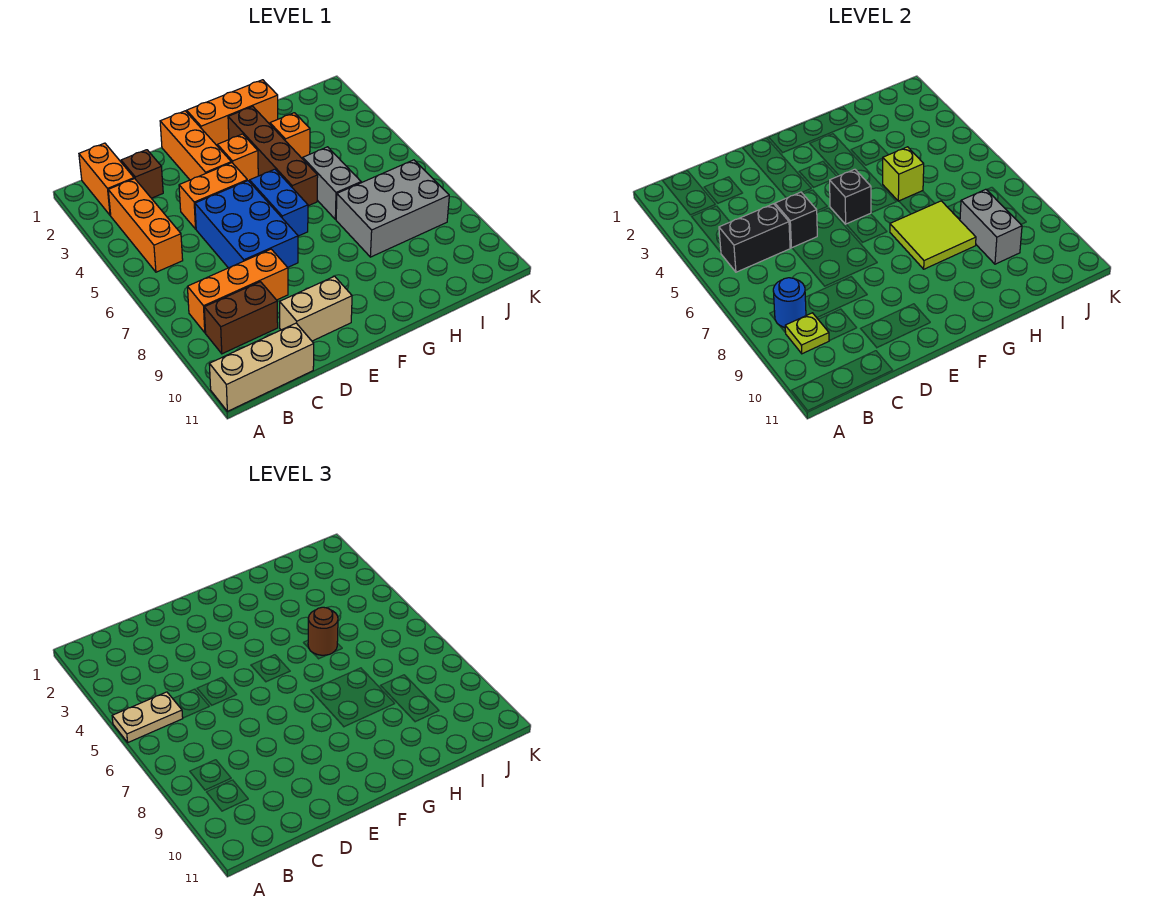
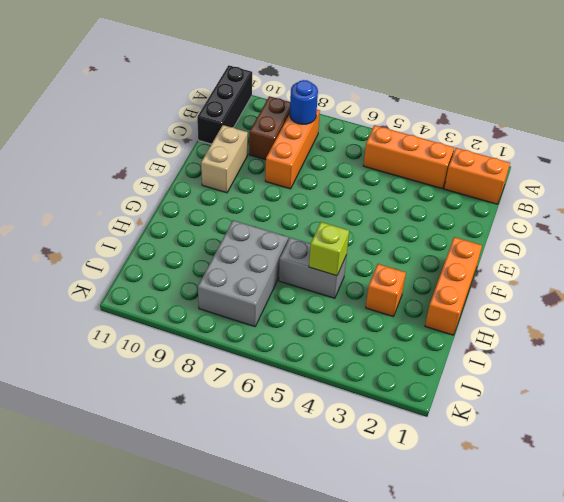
black brick A11:C11 level 1 -> tan brick A11:C11 level 1
none -> brown brick C2 level 1
none -> orange brick D4:E4 level 1
none -> blue brick D5:E7 level 1

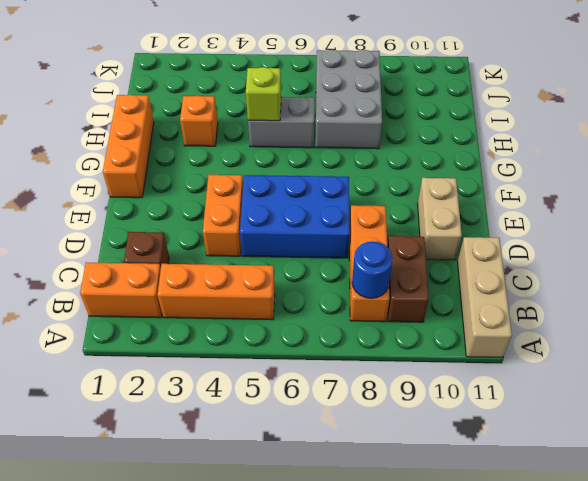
none -> orange brick E1:E3 level 1
none -> orange brick F3 level 1
none -> blue brick F5:F6 level 1

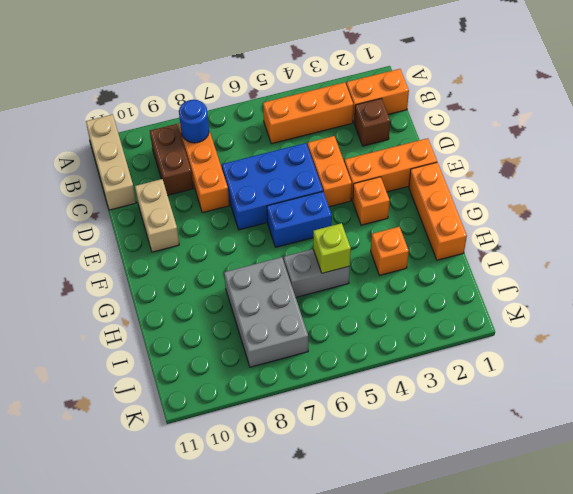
none -> brown brick G2:G5 level 1
none -> black brick B5:C5 level 2
none -> lime plate B9 level 2

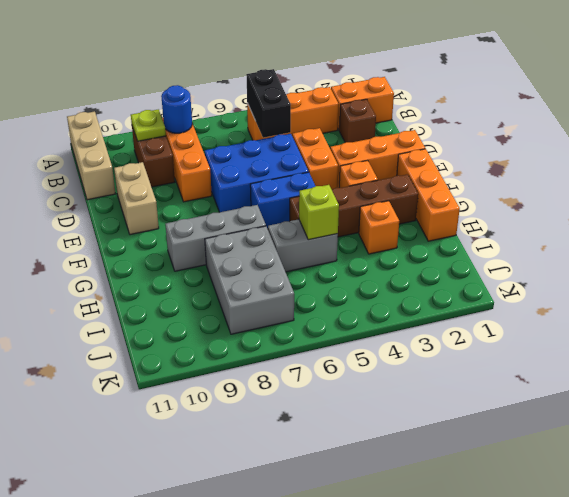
grey brick G7:G9 level 1 -> none
none -> black brick D5 level 2
none -> black brick F5 level 2
none -> lime tile G7:H8 level 2

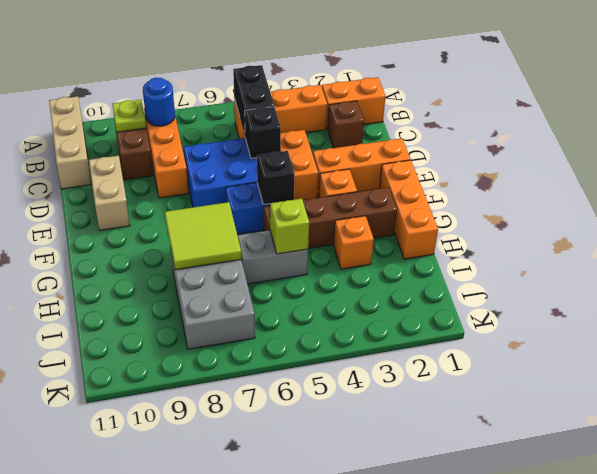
none -> grey brick I8:I9 level 2
none -> tan plate A5:B5 level 3
none -> brown round brick H5 level 3

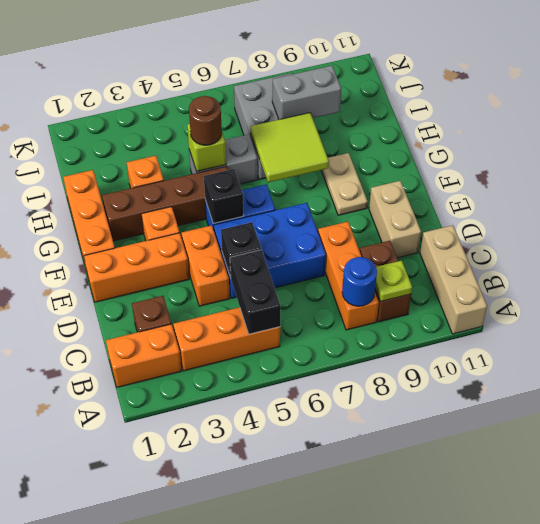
tan plate F9:G9 level 1 -> tan plate A5:B5 level 3

